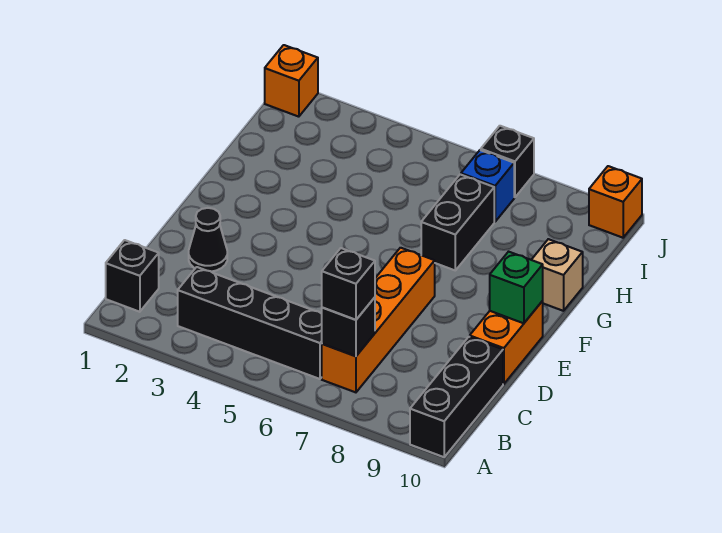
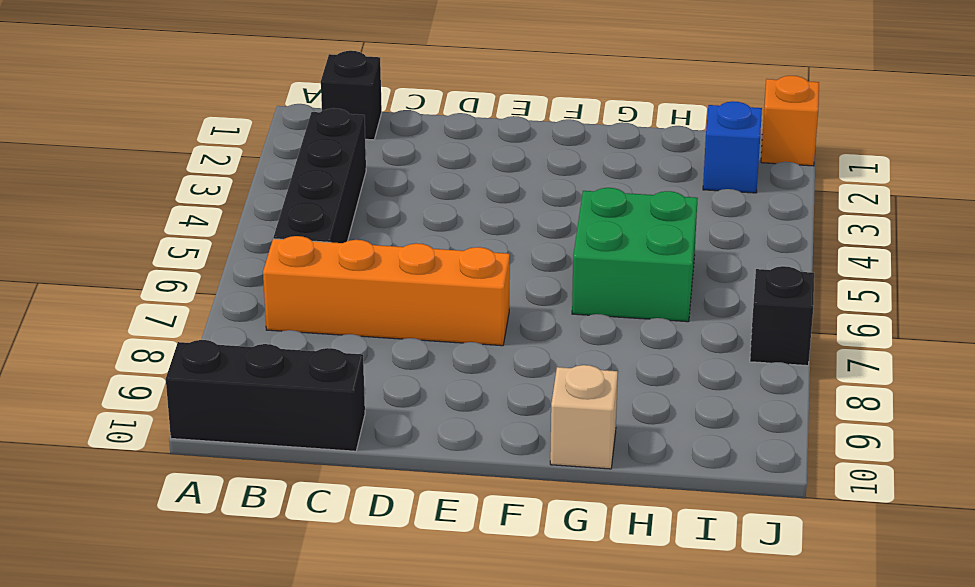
green brick G5:H6 level 1 -> none
blue brick I2 level 1 -> blue brick I7 level 1
none -> black cone D2 level 1
none -> orange brick D10:E10 level 1
none -> black brick G7:H7 level 1

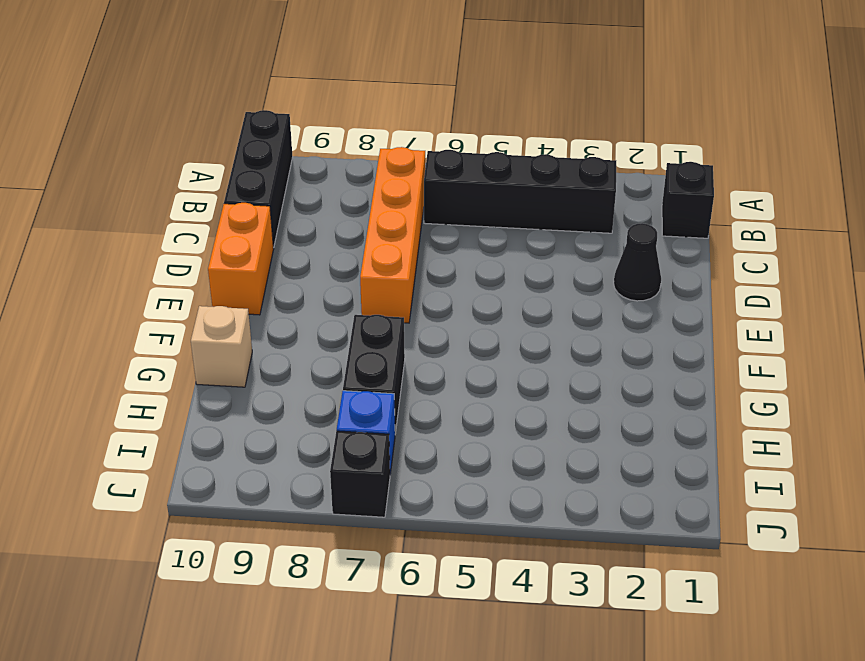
none -> orange brick J1 level 1
none -> orange brick J10 level 1
none -> black brick B7 level 2

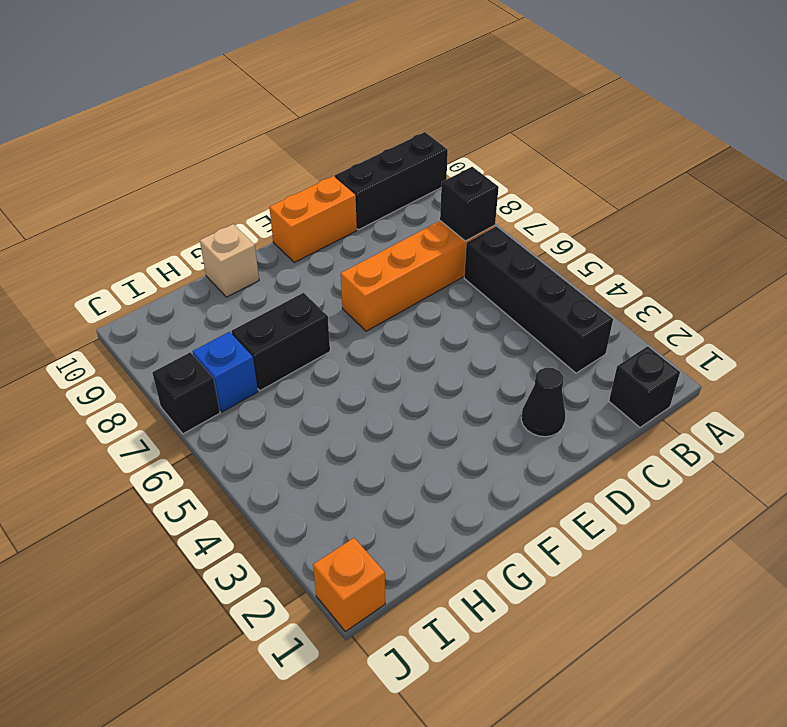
none -> orange brick J10 level 1
none -> green brick E10 level 2
none -> black brick B7 level 3

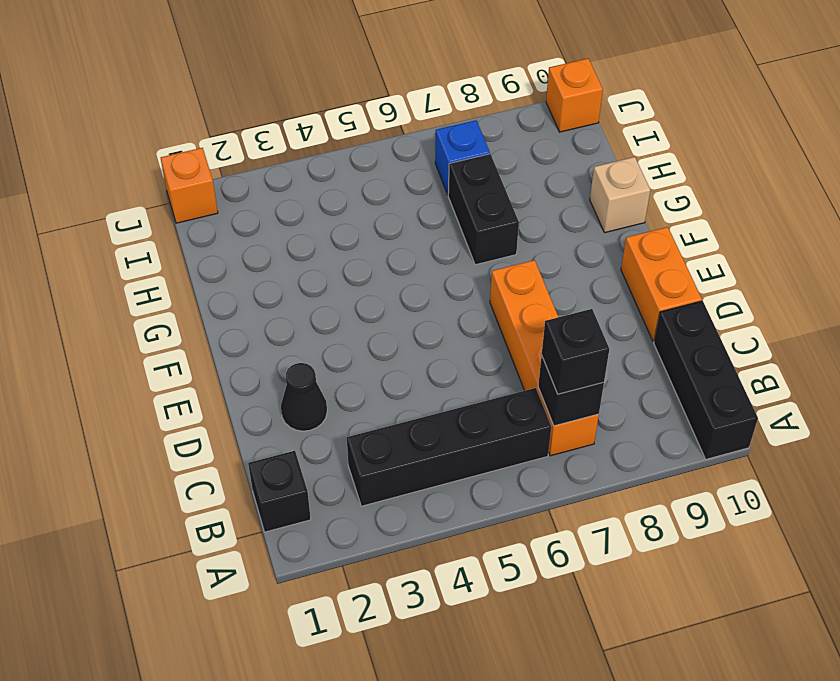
none -> black brick J7 level 1
none -> green brick E10 level 2

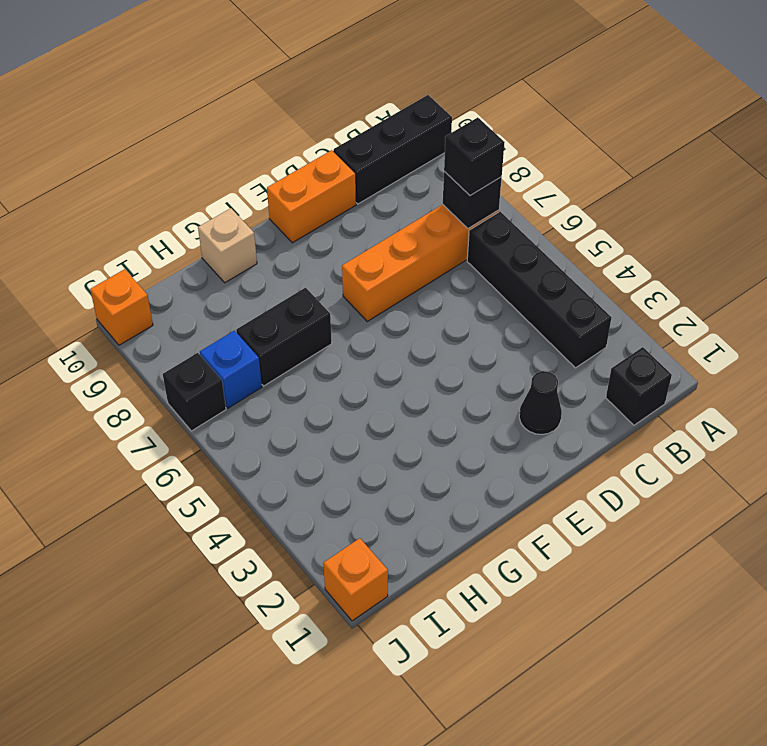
none -> green brick E10 level 2

